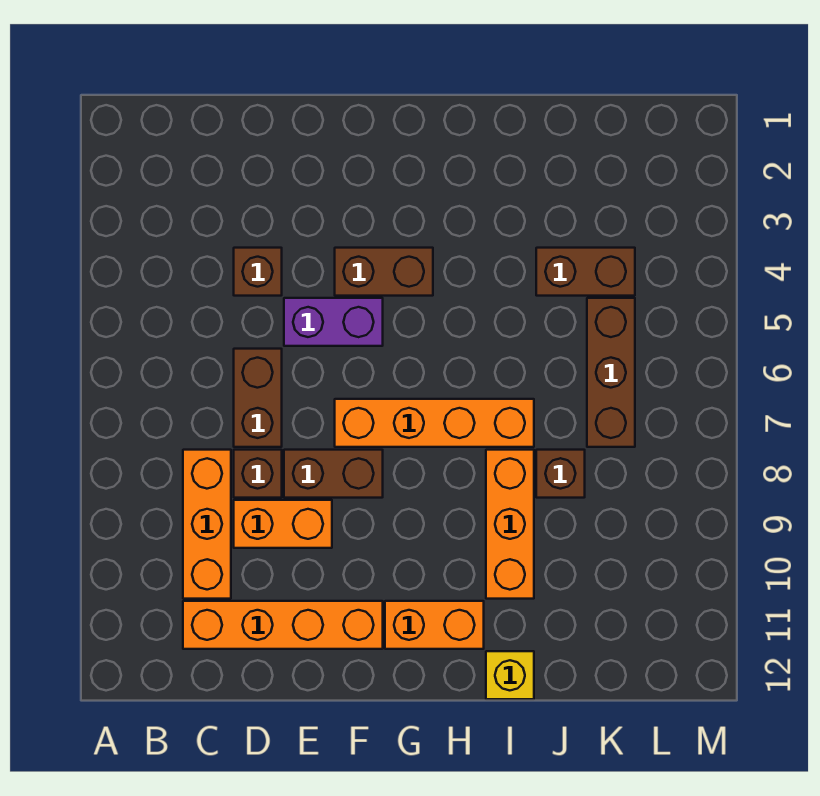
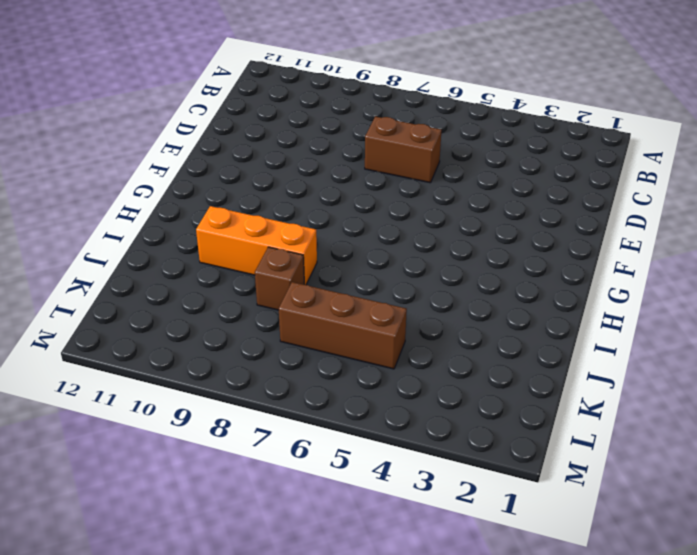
none -> orange brick C8:C10 level 1
none -> orange brick C11:F11 level 1
none -> brown brick D4 level 1

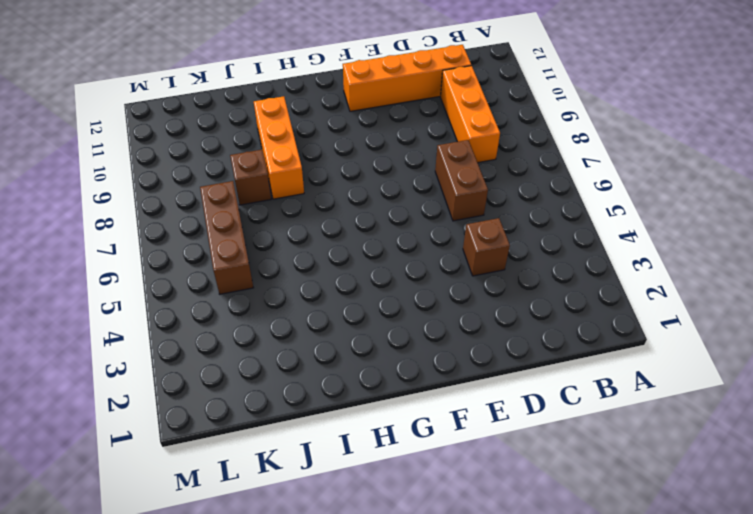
none -> brown brick D8 level 1
none -> orange brick D9:E9 level 1
none -> purple brick E5:F5 level 1

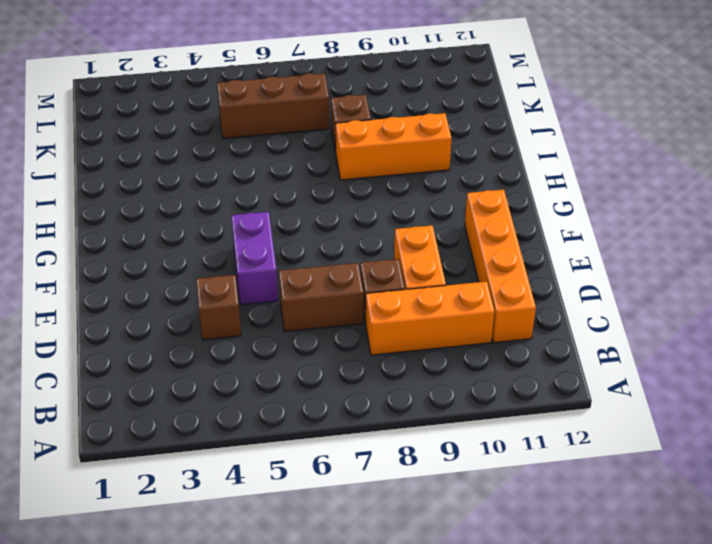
none -> brown brick E8:F8 level 1
none -> brown brick F4:G4 level 1
none -> orange brick F7:I7 level 1

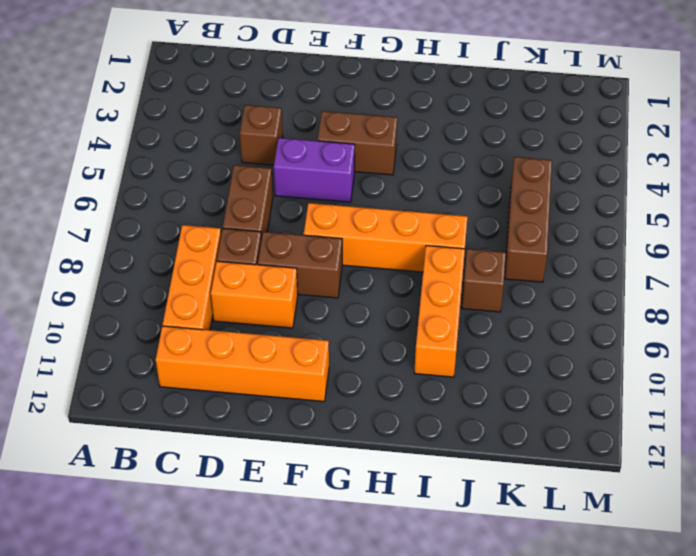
none -> orange brick G11:H11 level 1
none -> yellow brick I12 level 1
none -> brown brick J4:K4 level 1

